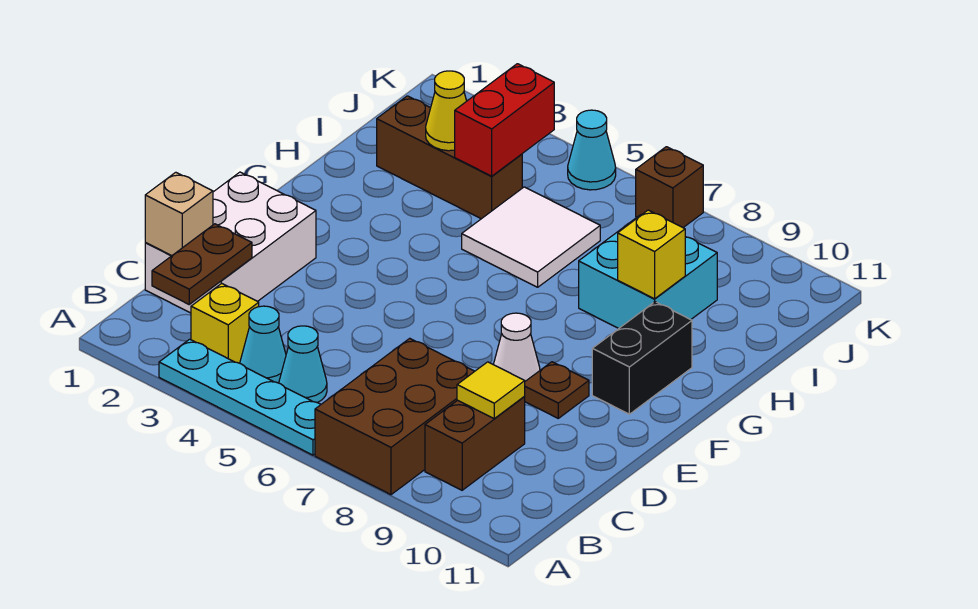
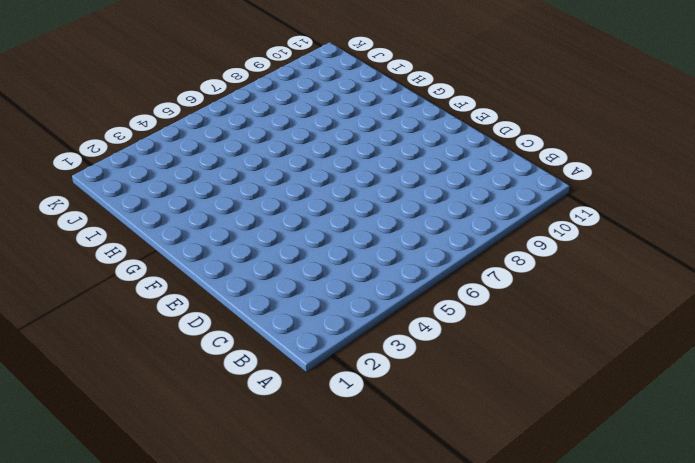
none -> cyan plate A3:A6 level 1
none -> brown brick A7:C8 level 1
none -> yellow brick B3 level 1

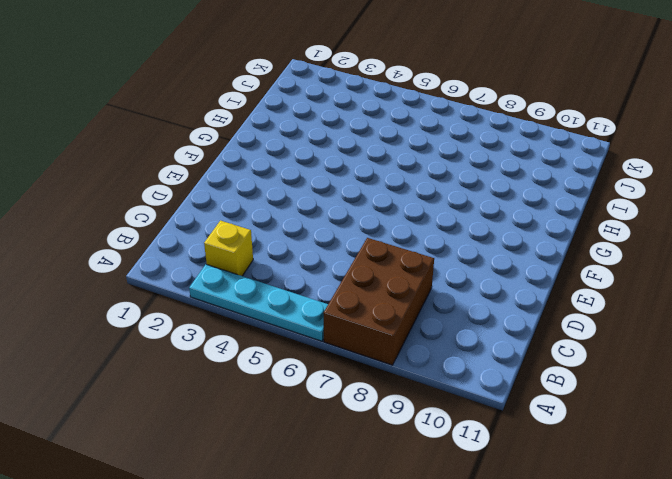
none -> cyan cone B4 level 1
none -> cyan cone B5 level 1
none -> brown brick B9:C9 level 1

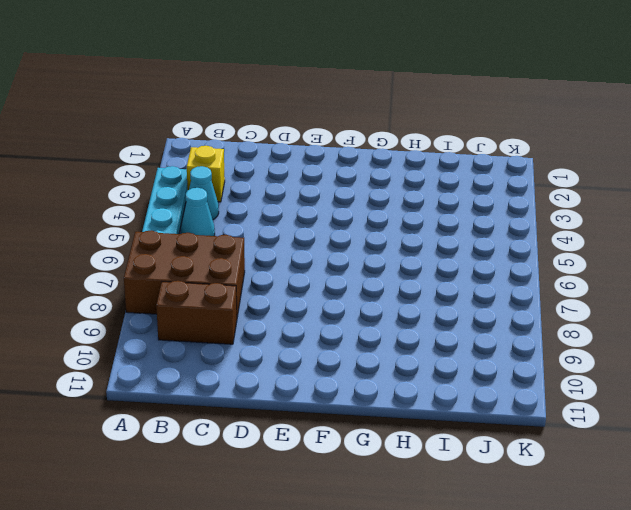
none -> white brick C1:E2 level 1
none -> white cone E8 level 1
none -> brown plate E9 level 1

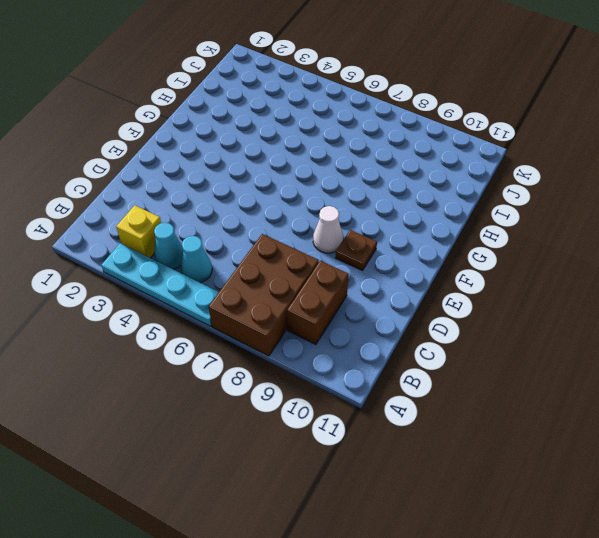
none -> white brick C1:E2 level 1
none -> black brick F10:G10 level 1
none -> white tile H5:I6 level 1

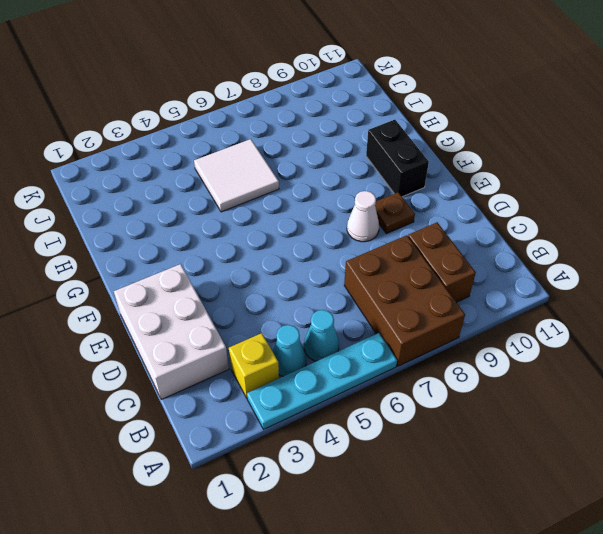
none -> cyan brick H8:I9 level 1
none -> brown brick I2:I4 level 1
none -> cyan cone K5 level 1

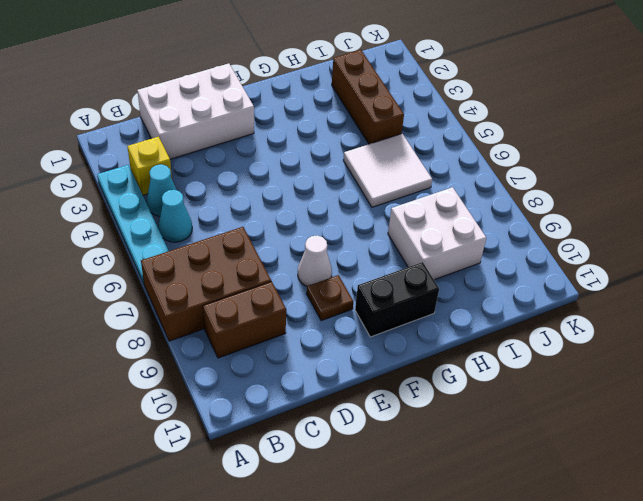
white brick H8:I9 level 1 -> cyan brick H8:I9 level 1
none -> cyan cone K5 level 1
none -> brown brick K7 level 1
none -> brown plate B2:C2 level 2

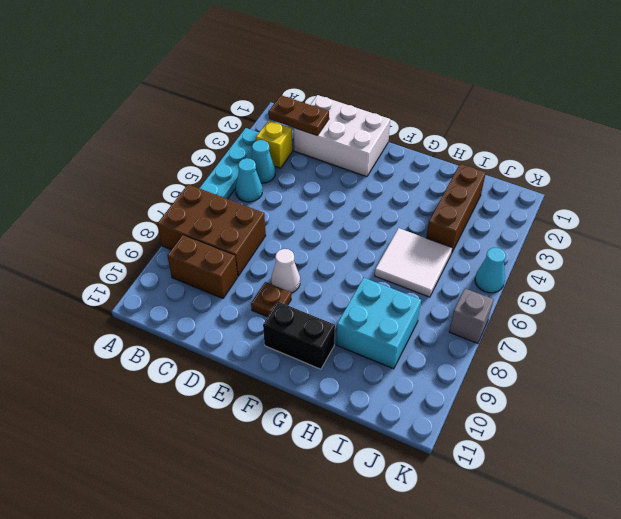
grey brick K7 level 1 -> brown brick K7 level 1
none -> tan brick C1 level 2
none -> yellow tile C9 level 2
none -> yellow brick H9 level 2

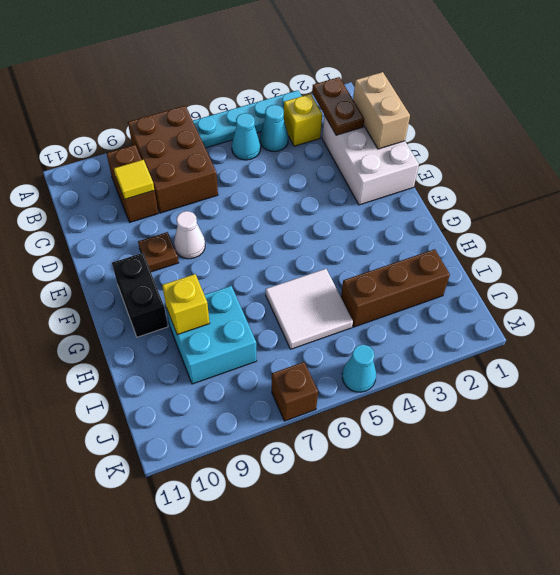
tan brick C1:D1 level 2 -> tan brick C1 level 2
none -> yellow cone I3 level 2
none -> red brick I4:J4 level 2

